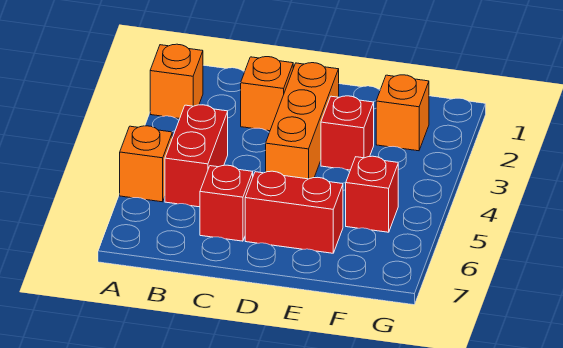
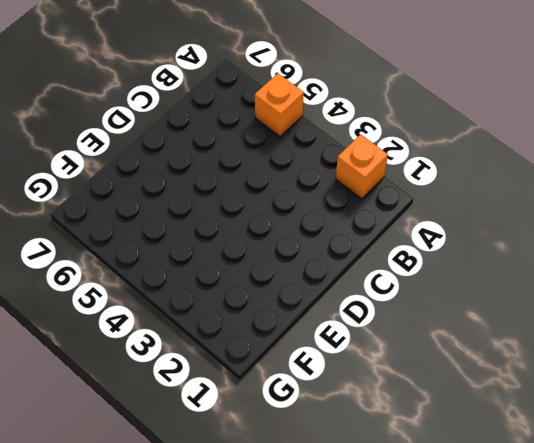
none -> red brick B4:B5 level 1
none -> orange brick C2 level 1

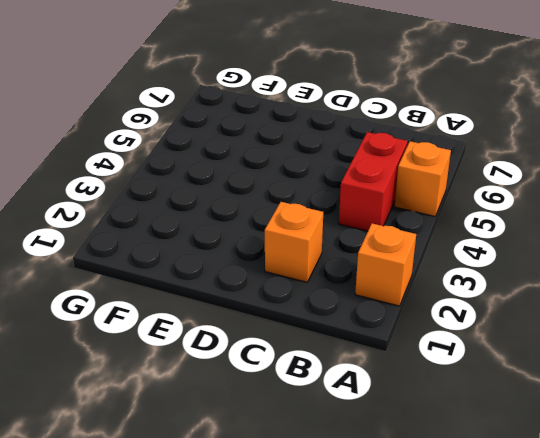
none -> red brick C6 level 1
none -> orange brick D2:D4 level 1

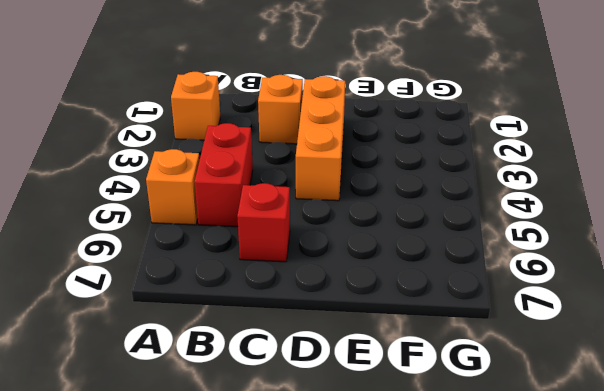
none -> red brick D6:E6 level 1
none -> red brick E3 level 1

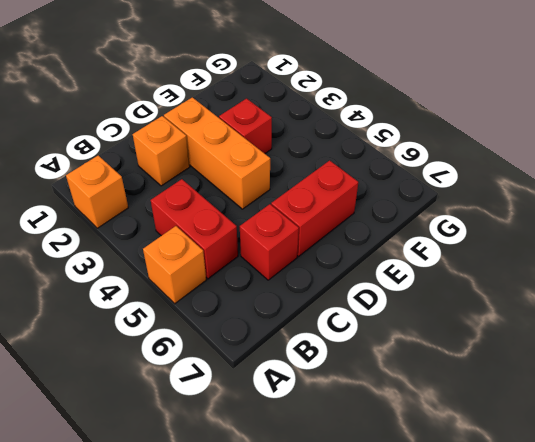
none -> orange brick F2 level 1
none -> red brick F5 level 1

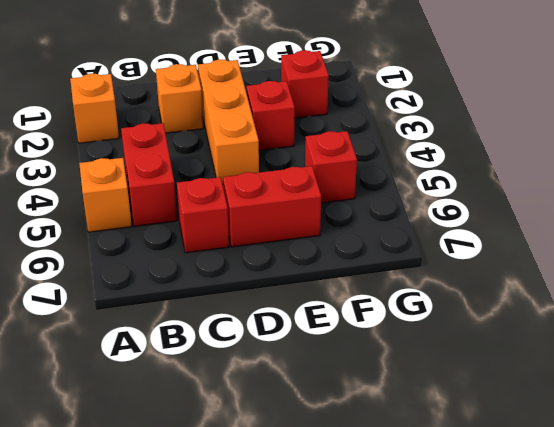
red brick F2 level 1 -> orange brick F2 level 1

